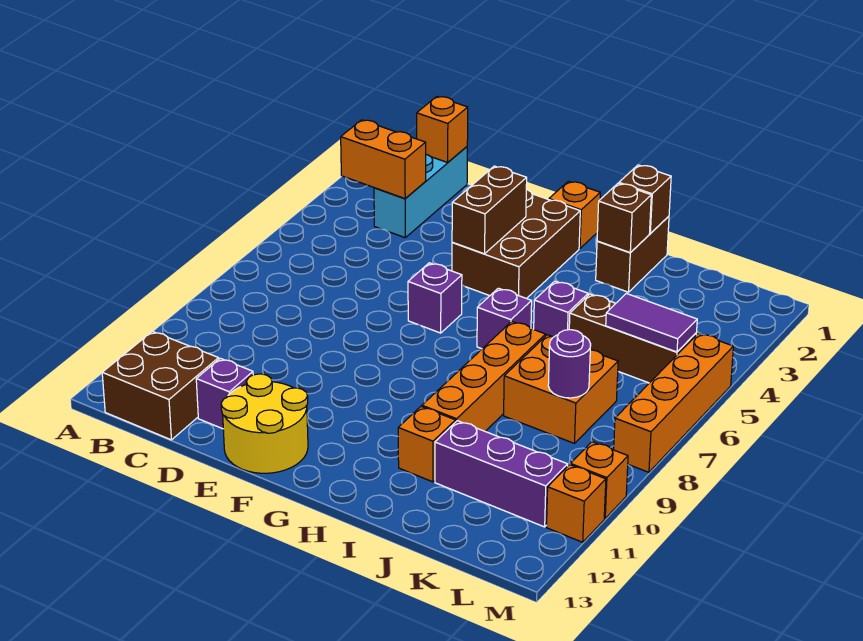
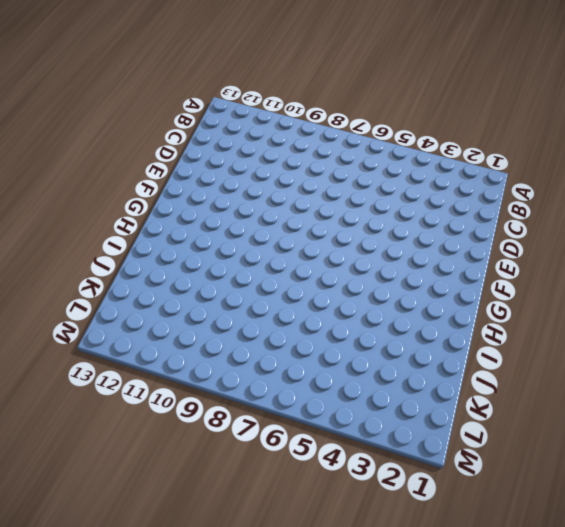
none -> brown brick B12:C13 level 1
none -> cyan brick C1:C3 level 1
none -> purple brick D12 level 1

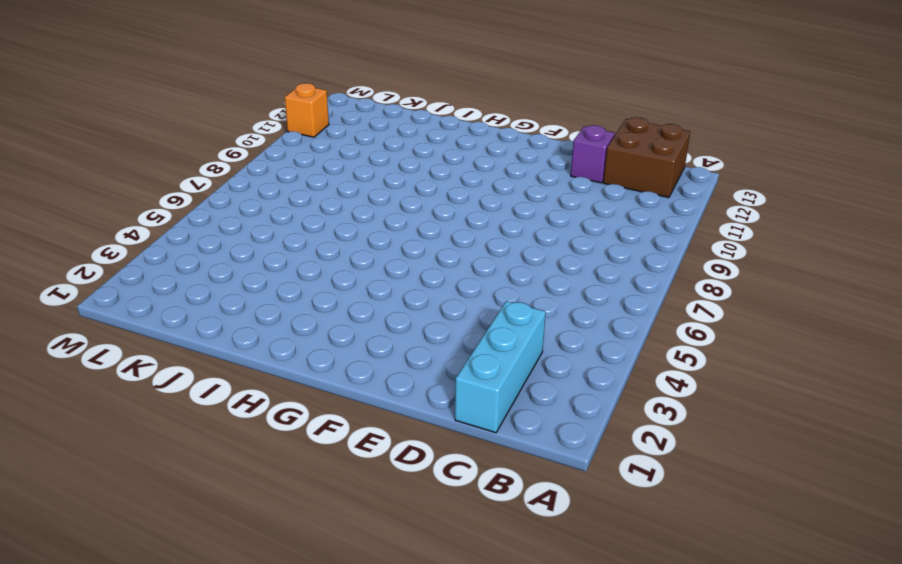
none -> yellow round brick E12:F13 level 1
none -> brown brick F2:G4 level 1
none -> purple brick F6 level 1

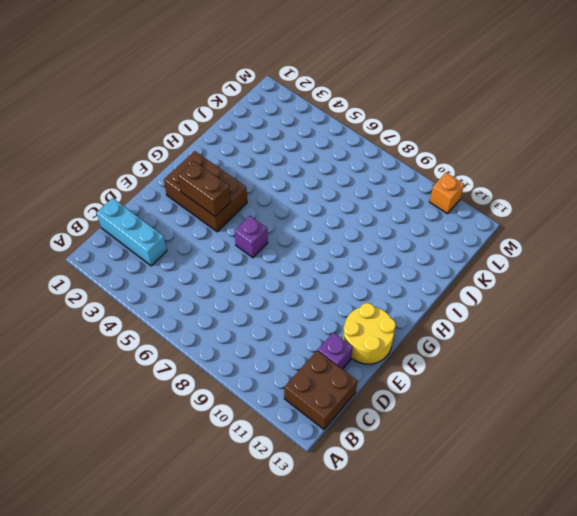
none -> orange brick G1 level 1
none -> purple brick H6 level 1
none -> brown brick I1:I2 level 1

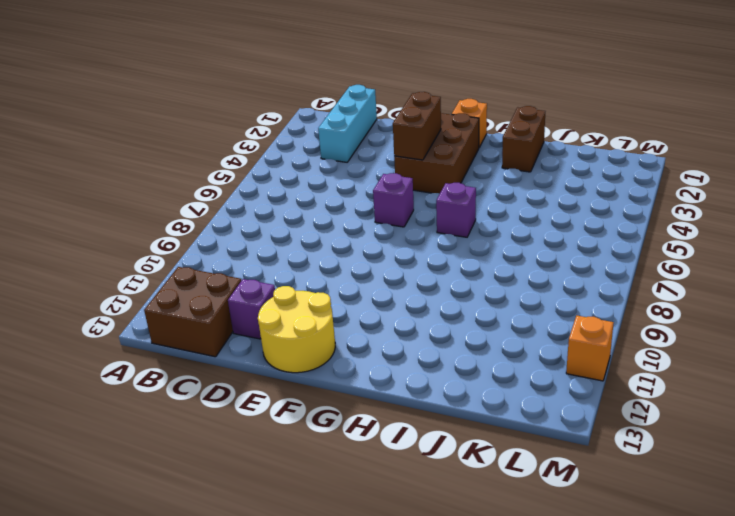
none -> purple brick I5 level 1
none -> orange brick I7:I10 level 1
none -> orange brick I11 level 1

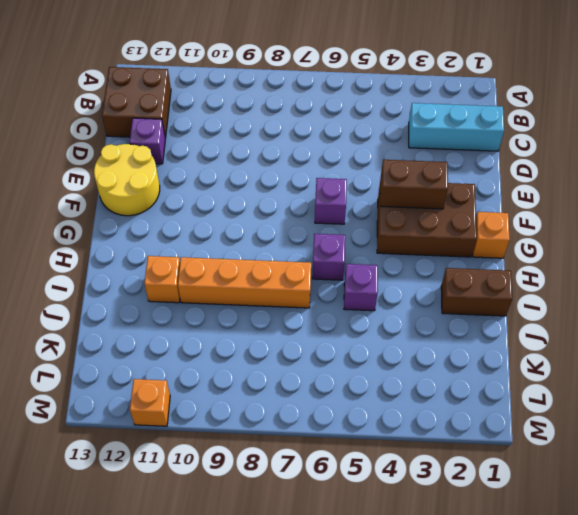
none -> brown brick J5:L5 level 1
none -> orange brick J7:K8 level 1
none -> purple brick J11:L11 level 1

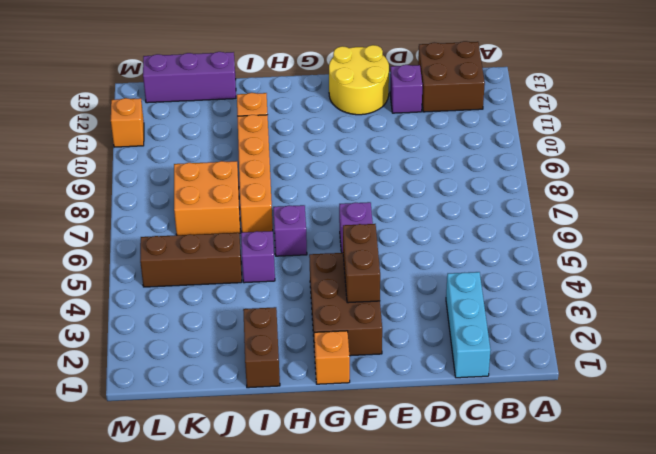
purple brick J13:L13 level 1 -> purple brick J11:L11 level 1
none -> orange brick M5:M8 level 1
none -> orange brick M10 level 1
none -> orange brick B3:C3 level 2

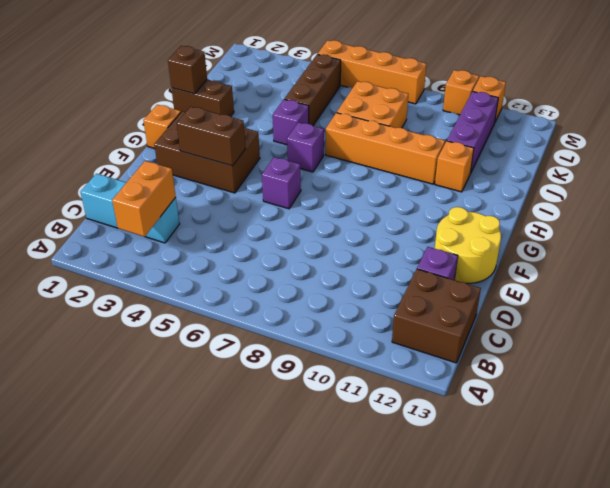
none -> orange brick C1 level 2
none -> brown brick I2 level 2
none -> purple tile K5:L5 level 2

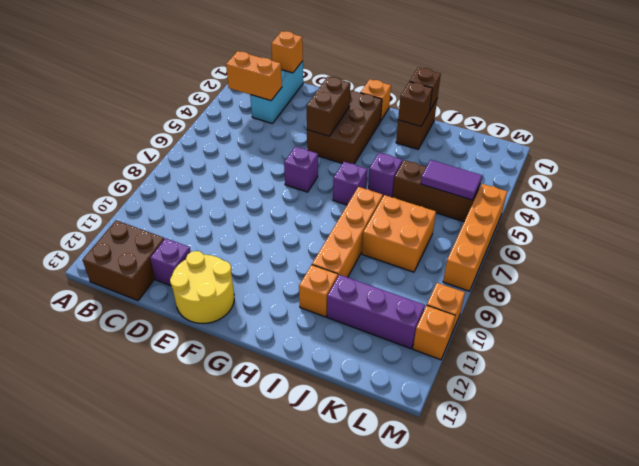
none -> purple round brick K8 level 2

